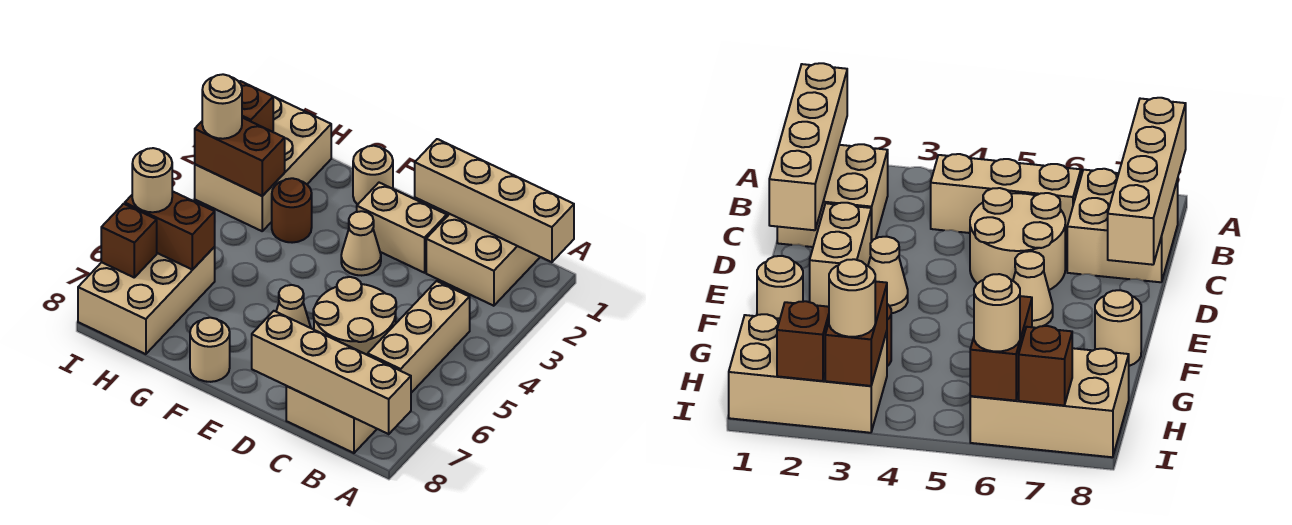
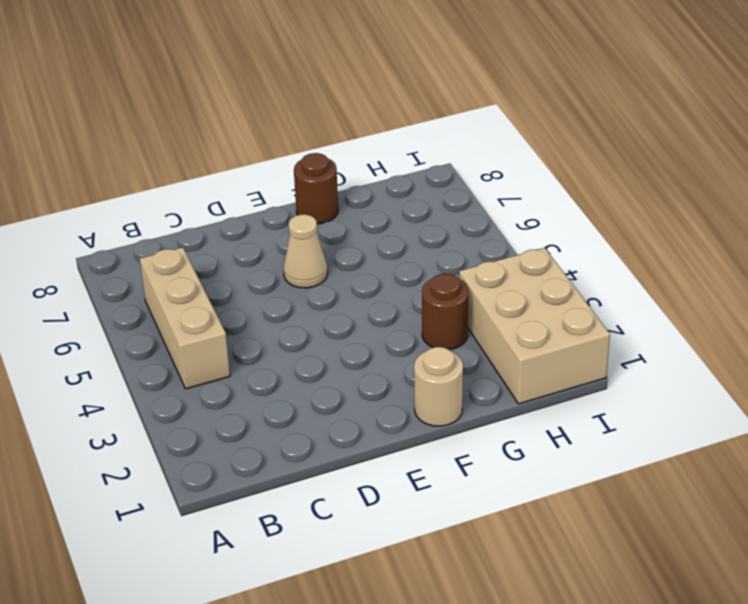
brown round brick F8 level 1 -> tan round brick F8 level 1
none -> tan brick B1:C2 level 1
none -> tan brick B7:C8 level 1
none -> tan round brick C5:D6 level 1

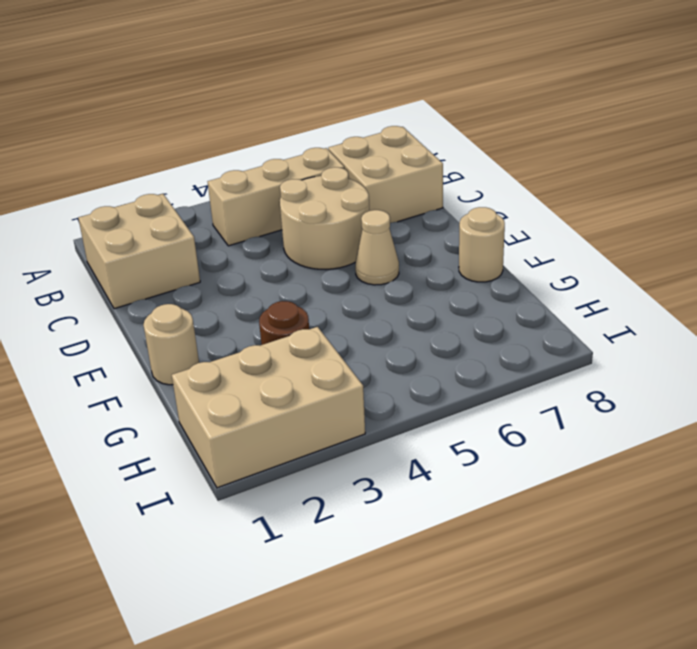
none -> tan brick D2:E2 level 1
none -> tan cone E3 level 1
none -> tan brick H6:I8 level 1

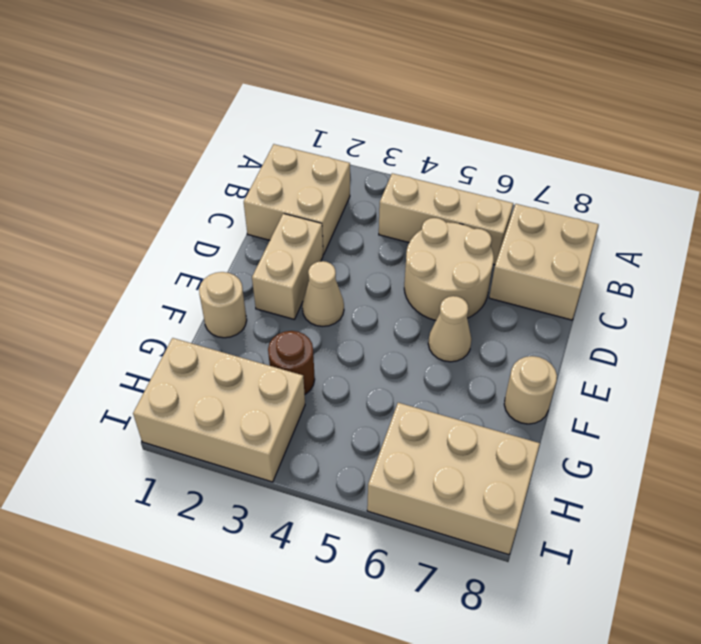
none -> tan brick A1:D1 level 2
none -> tan brick A8:D8 level 2
none -> brown brick H3:I3 level 2

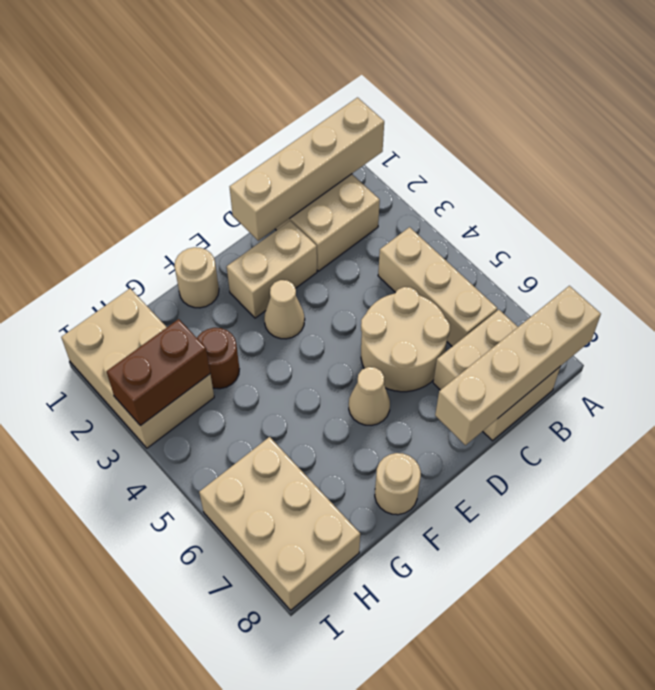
none -> brown brick H6:I6 level 2
none -> brown brick I2 level 2
none -> brown brick I7 level 2

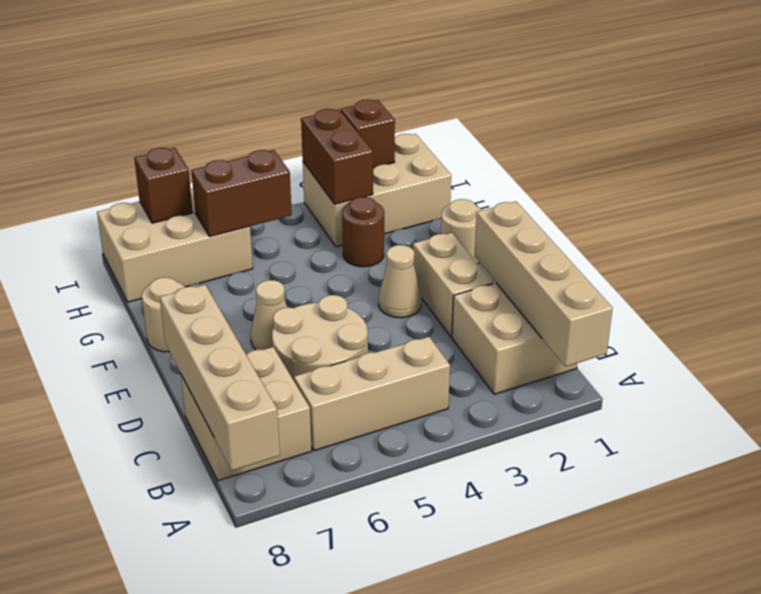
brown brick H5:H6 level 2 -> brown brick H6:I6 level 2
none -> tan round brick I3 level 3
none -> tan round brick I6 level 3

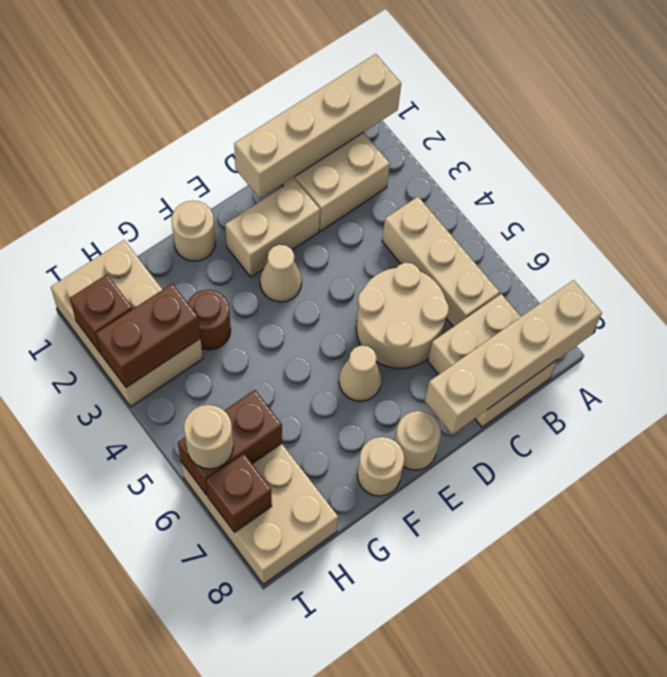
tan round brick E8 level 1 -> tan round brick I3 level 3

